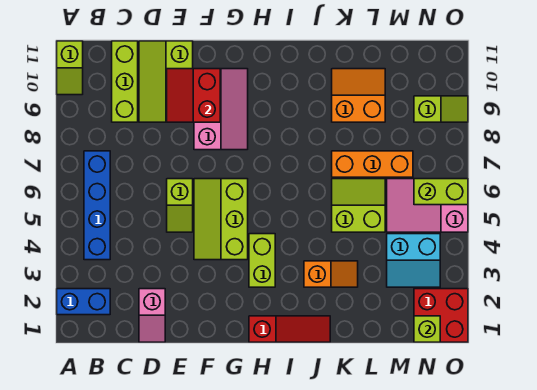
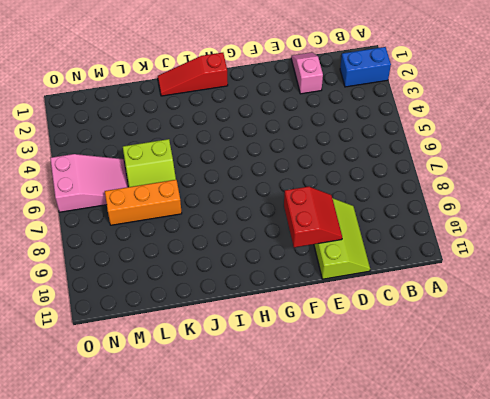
none -> lime slope A10:A11 level 1 top 11
none -> blue brick B4:B7 level 1
none -> lime brick C9:C11 level 1

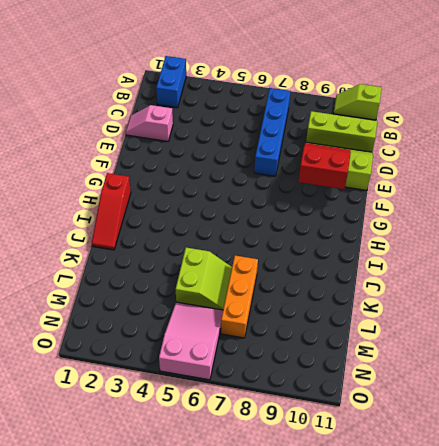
blue brick B7:E7 level 1 -> blue brick B4:B7 level 1
none -> lime slope E5:E6 level 1 top 6
none -> lime slope F4:G6 level 1 top G
none -> pink slope F8:G10 level 1 top F

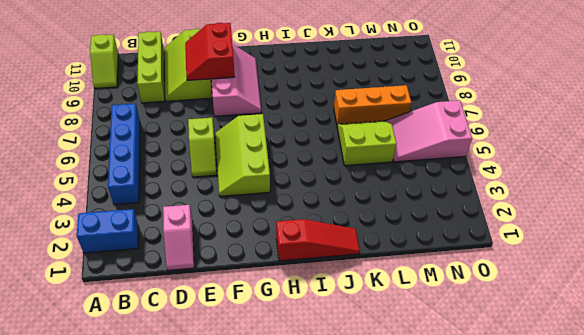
none -> lime brick H3:H4 level 1
none -> orange slope J3:K3 level 1 top J
none -> orange slope K9:L10 level 1 top 9

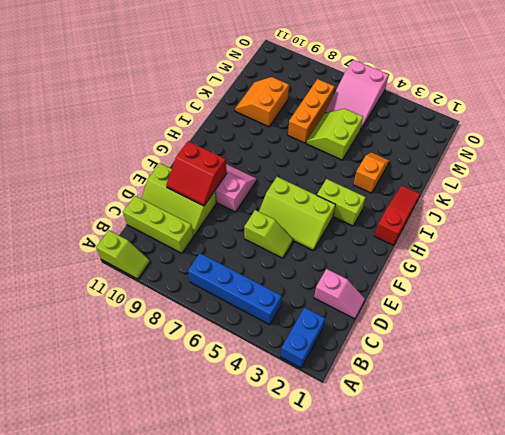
none -> cyan slope M3:N4 level 1 top 4
none -> red brick N1:O2 level 1
none -> lime slope N9:O9 level 1 top N

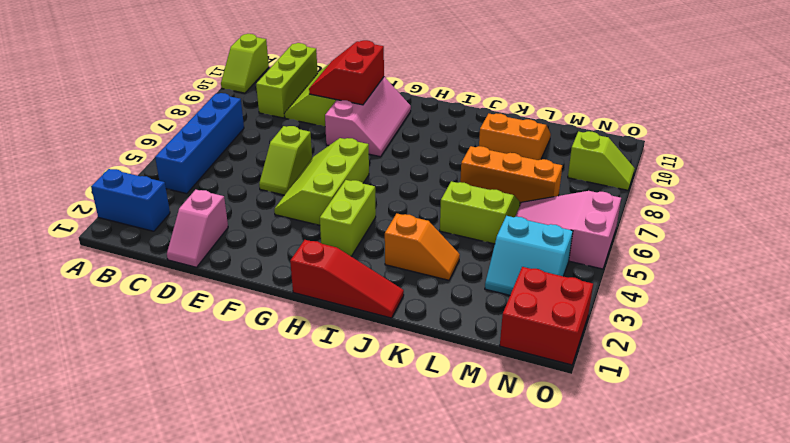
none -> lime brick N1 level 2
none -> lime brick N6:O6 level 2

